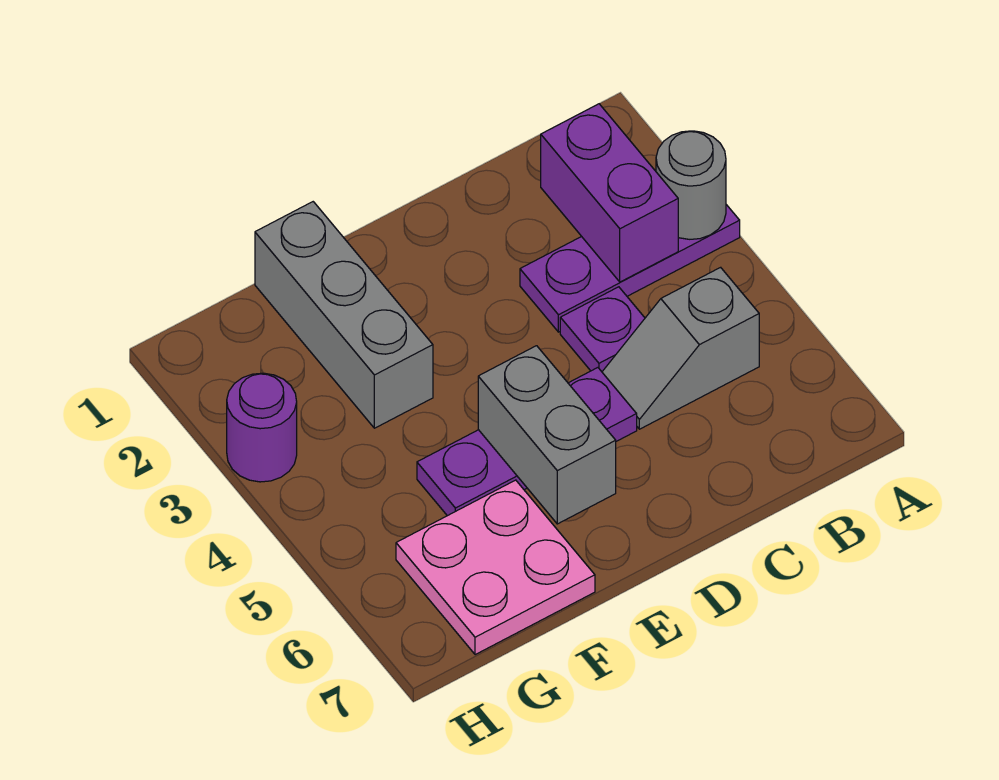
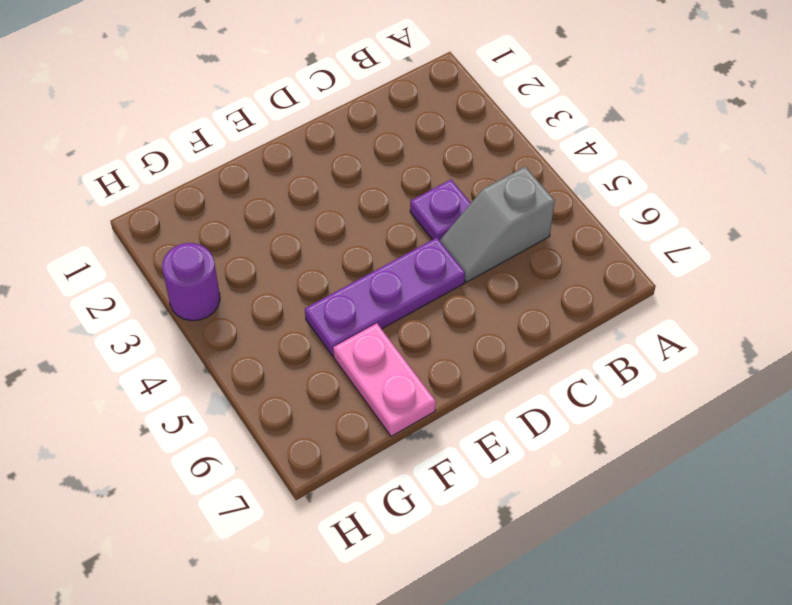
pink plate F6:F7 level 1 -> pink plate F6:G7 level 1
none -> purple plate A3:C3 level 1
none -> grey brick F1:F3 level 1

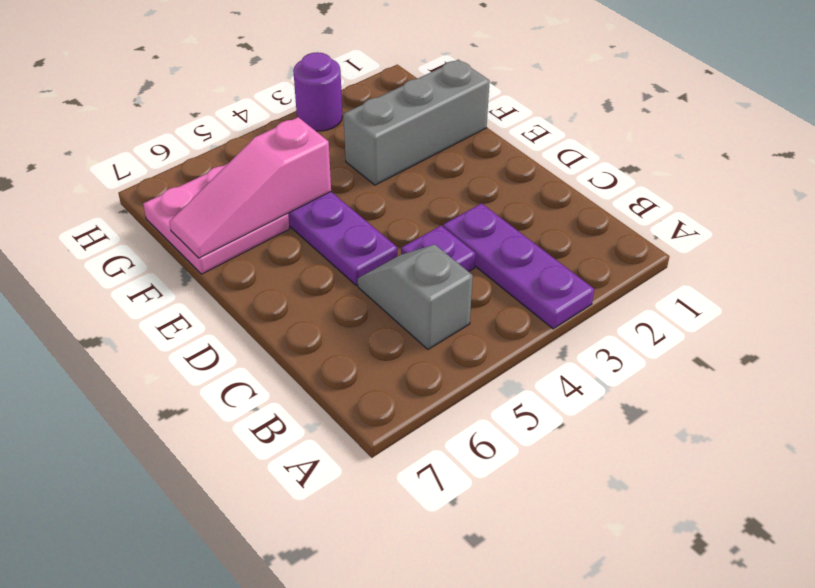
pink slope F5:F7 level 2 top 5 -> none
none -> grey round brick A3 level 2
none -> purple brick B2:B3 level 2

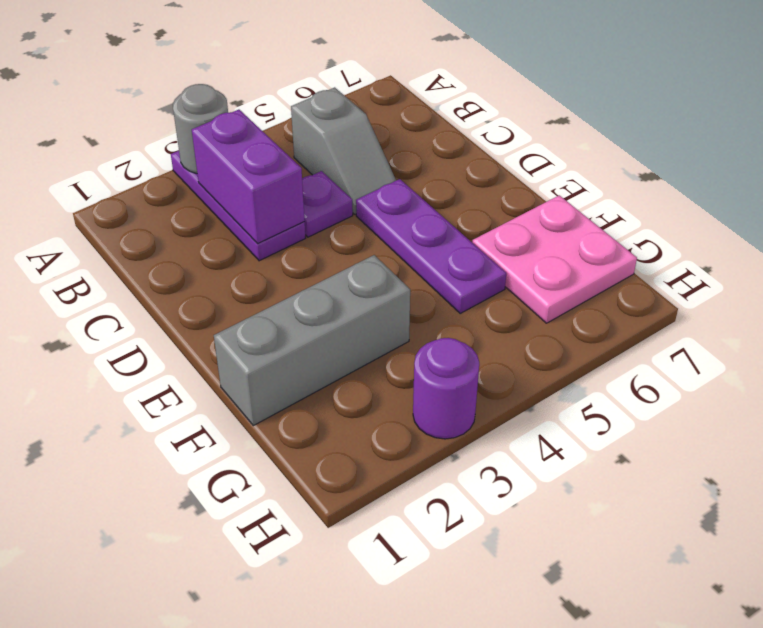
purple brick B3:C3 level 2 -> purple brick B2:B3 level 2
none -> grey brick E5:E6 level 2

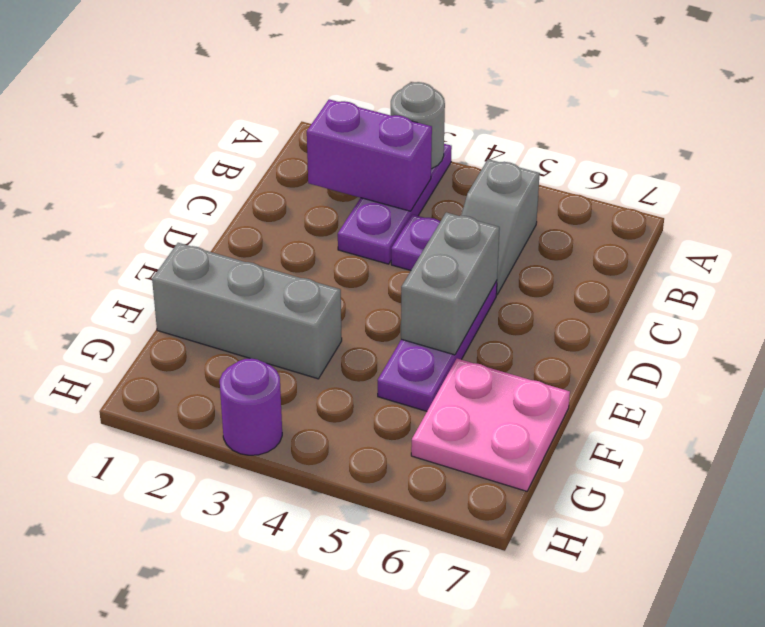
grey brick D5:E5 level 2 -> grey brick E5:E6 level 2

